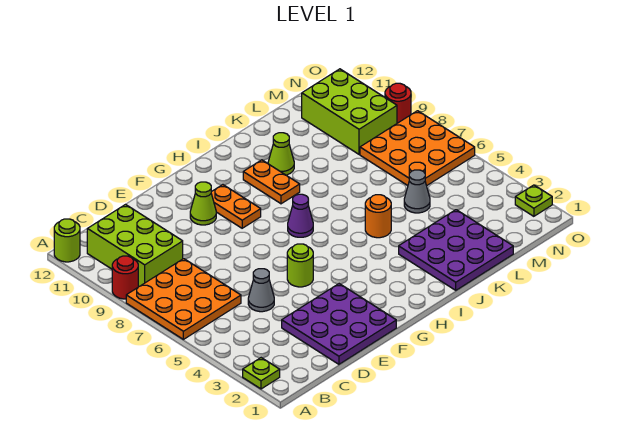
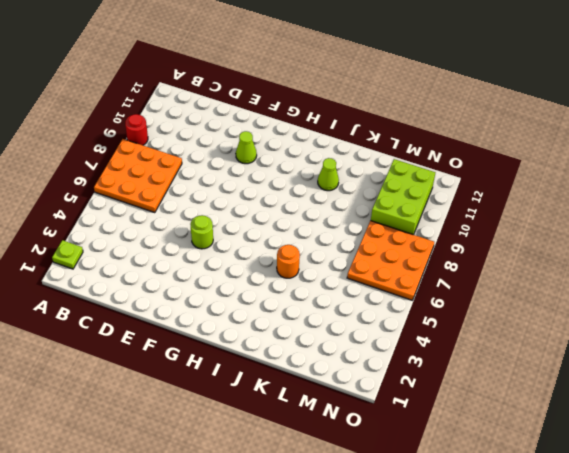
none -> lime round brick A12 level 1
none -> lime brick B9:C11 level 1
none -> purple plate D1:F3 level 1

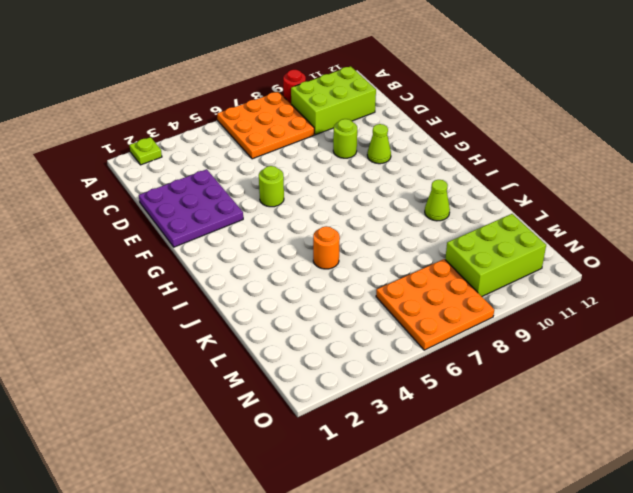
lime round brick E9 level 1 -> lime round brick A12 level 1
none -> grey cone D5 level 1
none -> orange plate G9:G10 level 1
none -> purple cone H7 level 1

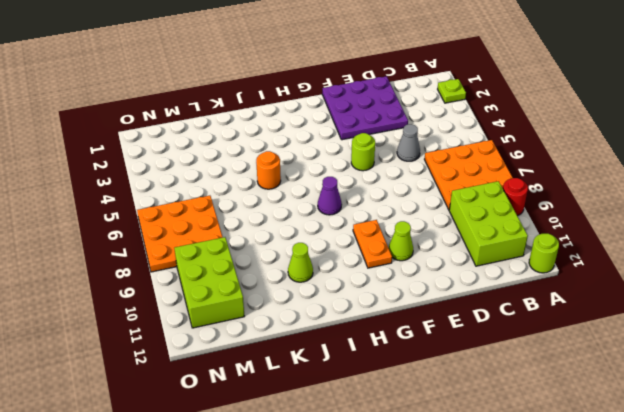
none -> orange plate I9:I10 level 1
none -> purple plate J1:L3 level 1
none -> grey cone L5 level 1

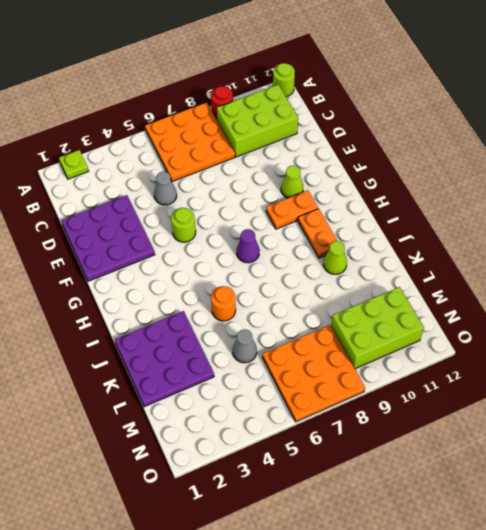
orange plate H10:I10 level 1 -> orange plate I9:I10 level 1
none -> lime plate O2 level 1
none -> red round brick O9 level 1

